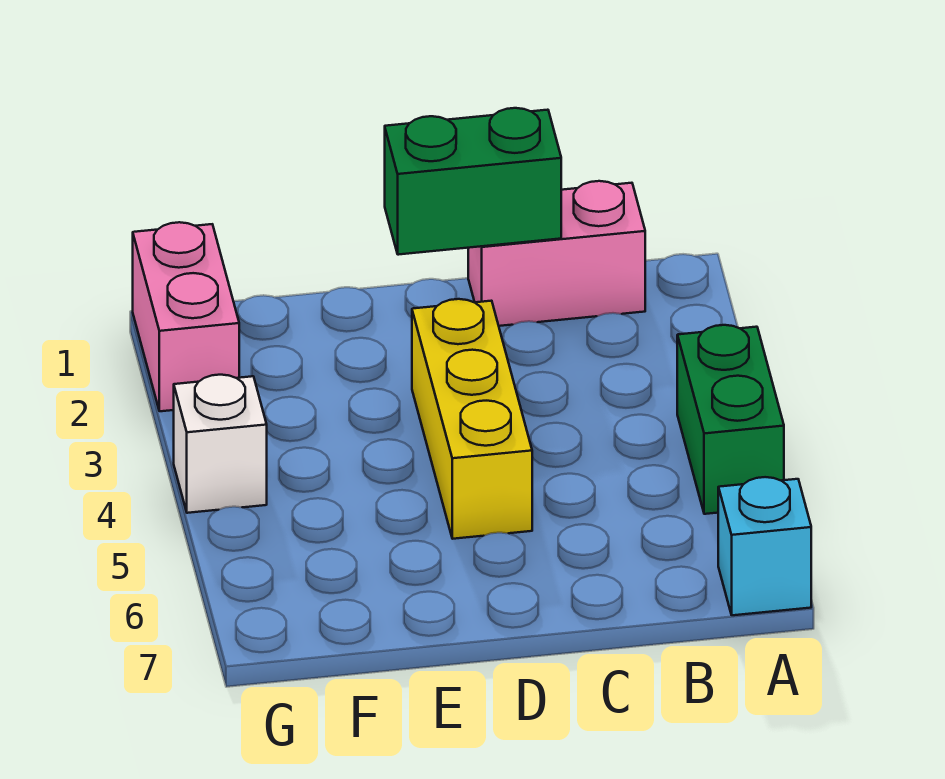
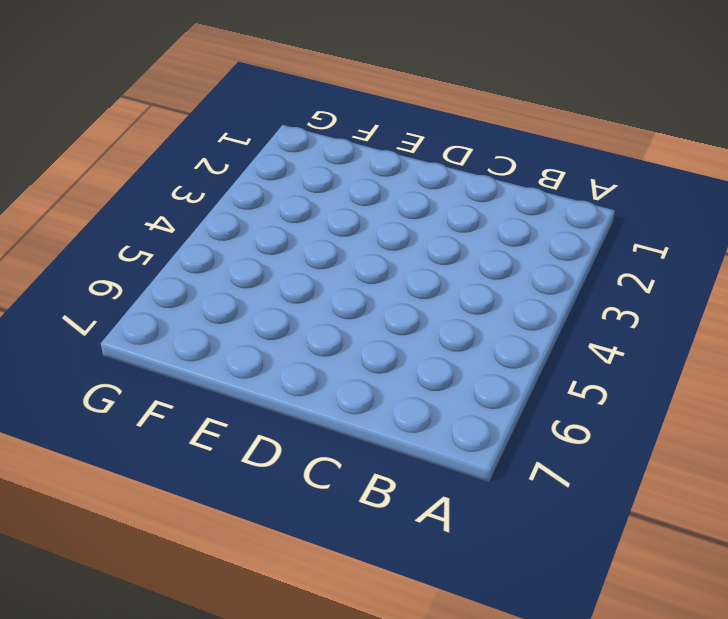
none -> green brick A4:A5 level 1
none -> cyan brick A7 level 1

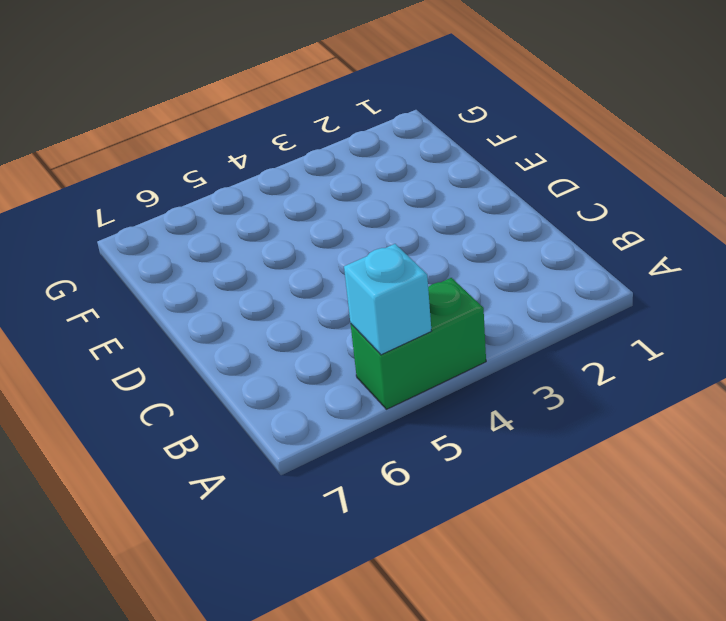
cyan brick A5 level 2 -> cyan brick A7 level 1
none -> pink brick B1:C1 level 1
none -> yellow brick D3:D5 level 1

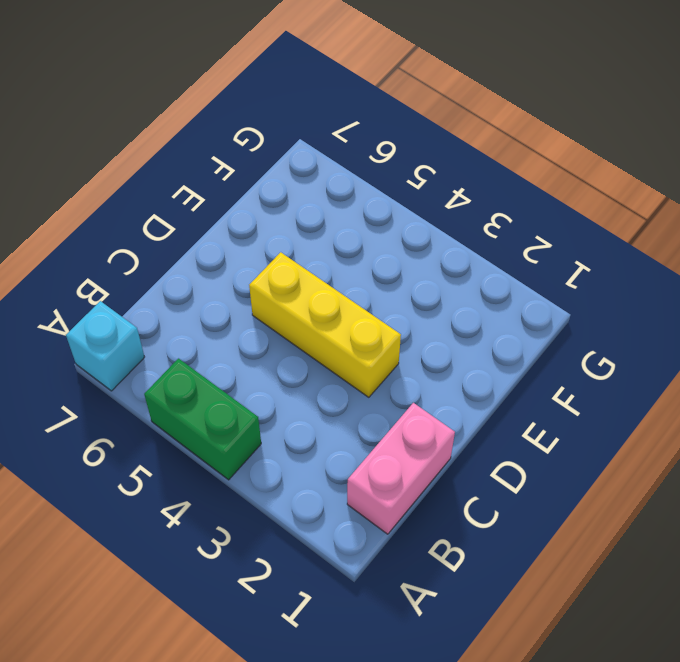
none -> pink brick G1:G2 level 1
none -> white brick G4 level 1

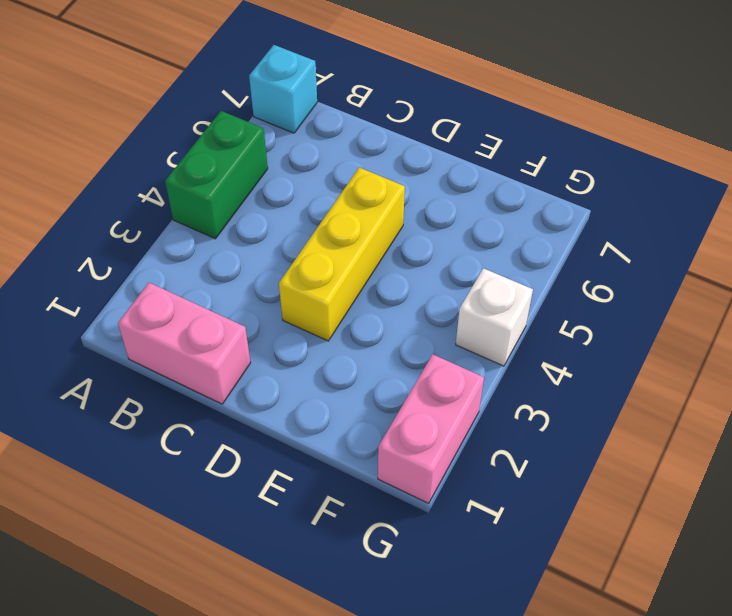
none -> green brick C1:D1 level 2

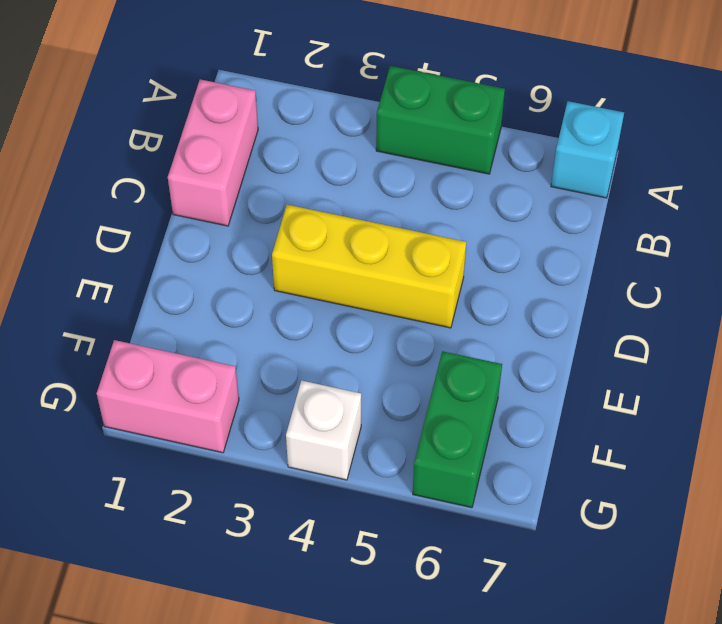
green brick F6:G6 level 1 -> green brick C1:D1 level 2

